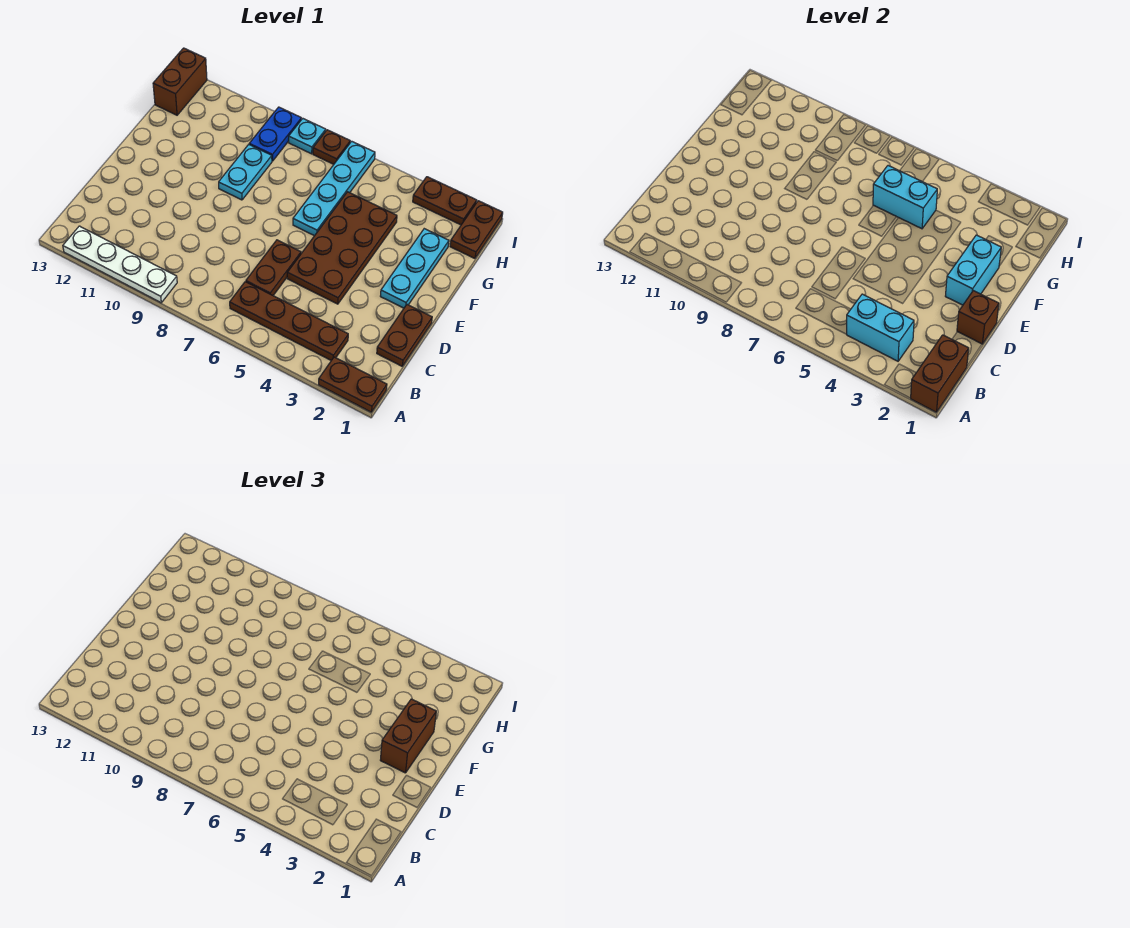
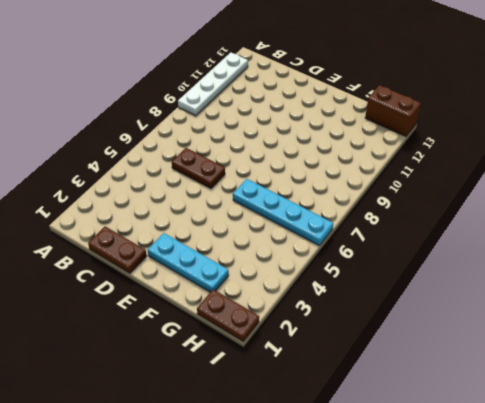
none -> brown plate A1:A2 level 1
none -> brown plate B3:B6 level 1
none -> brown plate D4:G5 level 1

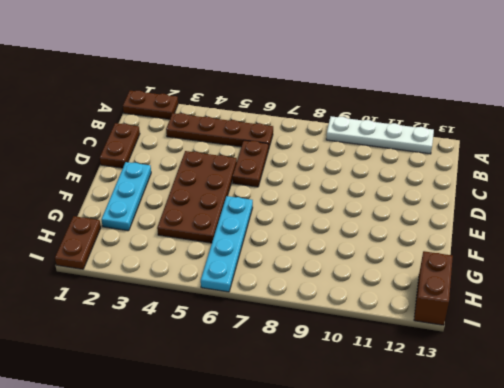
none -> cyan plate F9:G9 level 1
none -> blue plate H9:I9 level 1
none -> brown plate I2:I3 level 1

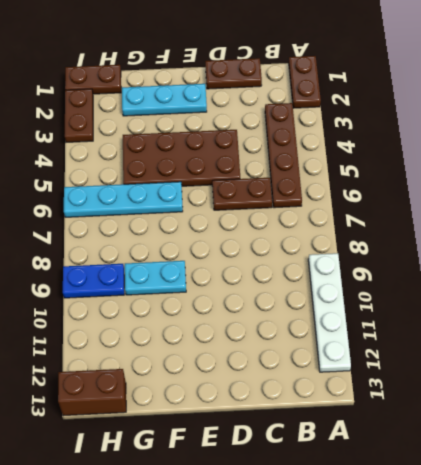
none -> brown plate I7 level 1
none -> cyan plate I8 level 1
none -> brown brick A1:B1 level 2

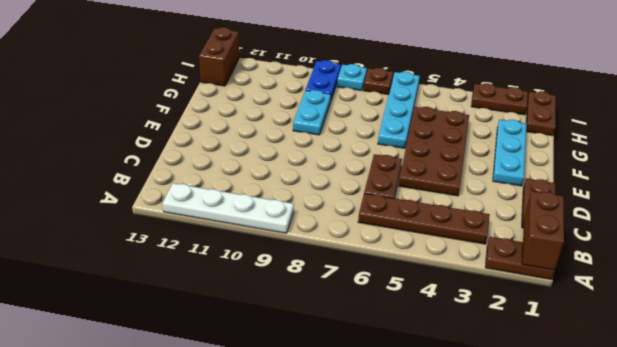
none -> cyan brick B3:B4 level 2
none -> brown brick D1 level 2
none -> cyan brick E2:F2 level 2

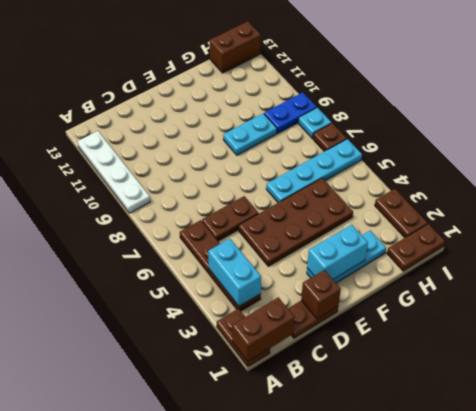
none -> cyan brick G5:G6 level 2
none -> brown brick E2:F2 level 3

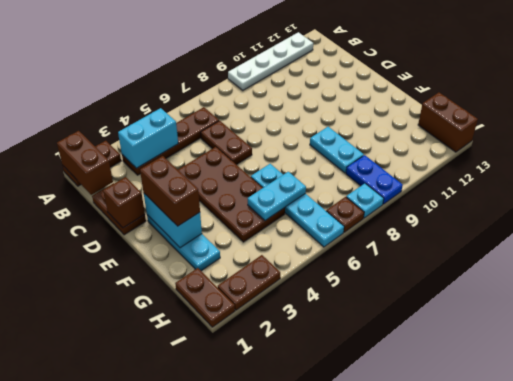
cyan plate G5:G6 level 2 -> cyan brick G5:G6 level 2

